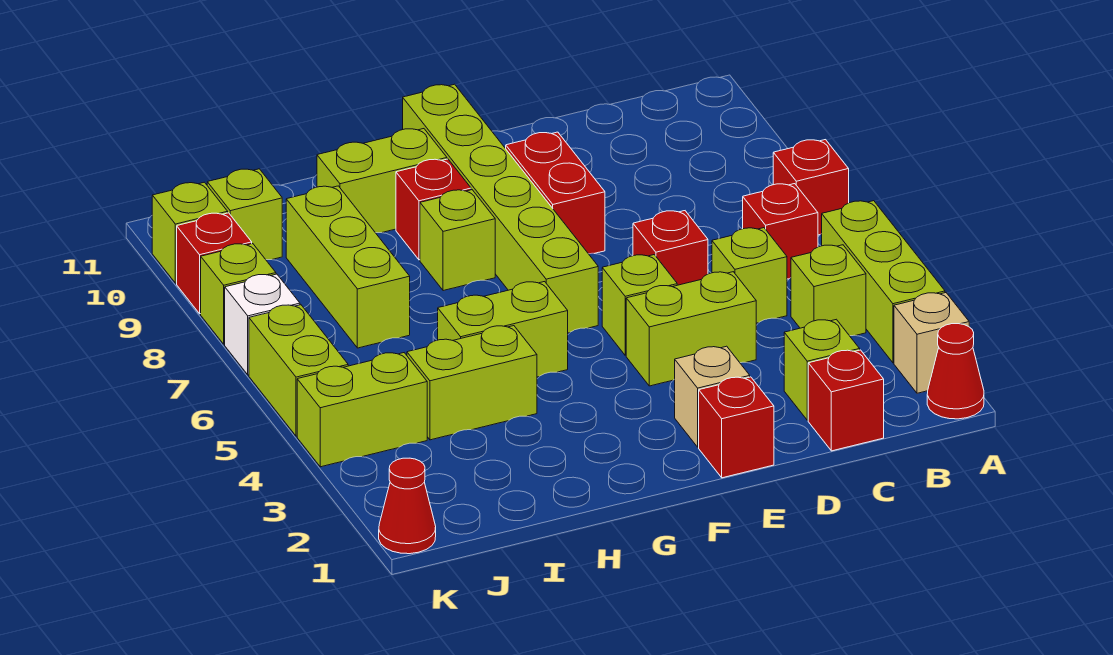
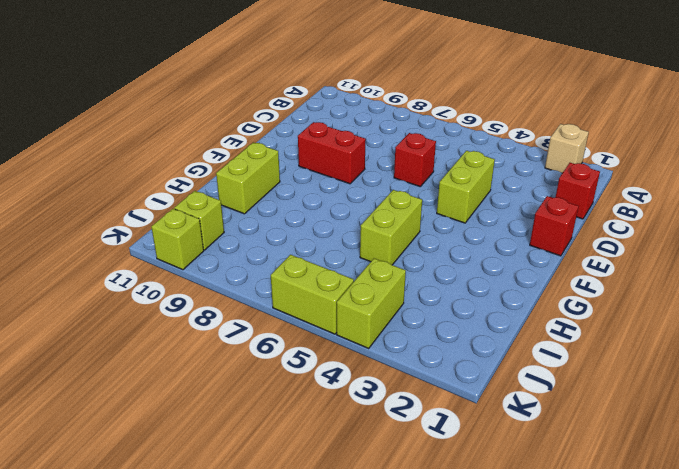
none -> red cone A1 level 1
none -> lime brick A3:A5 level 1
none -> red brick A7 level 1
none -> lime brick B4 level 1

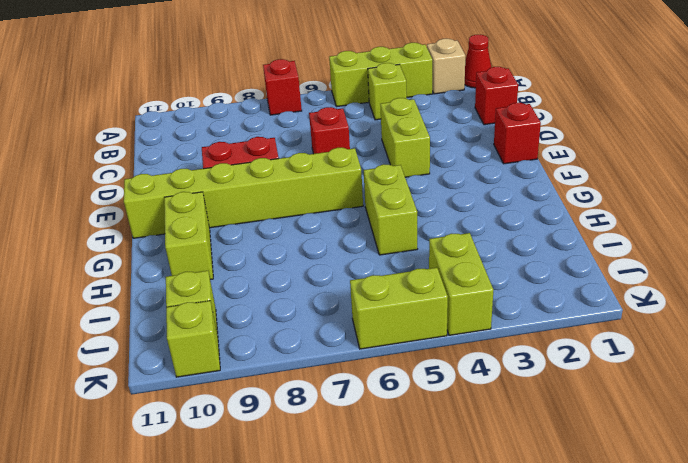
none -> red brick B6 level 1
none -> lime brick C2 level 1
none -> lime brick C5 level 1
none -> tan brick E2 level 1

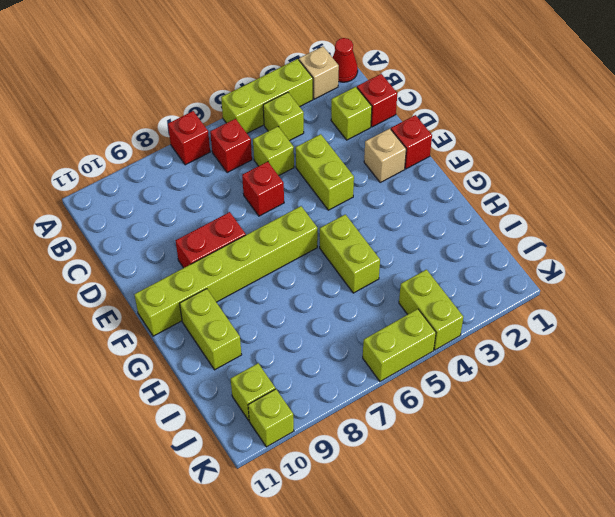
none -> lime brick E5 level 1
none -> lime brick G8 level 1
none -> red brick G9 level 1
none -> lime brick H4:I4 level 1

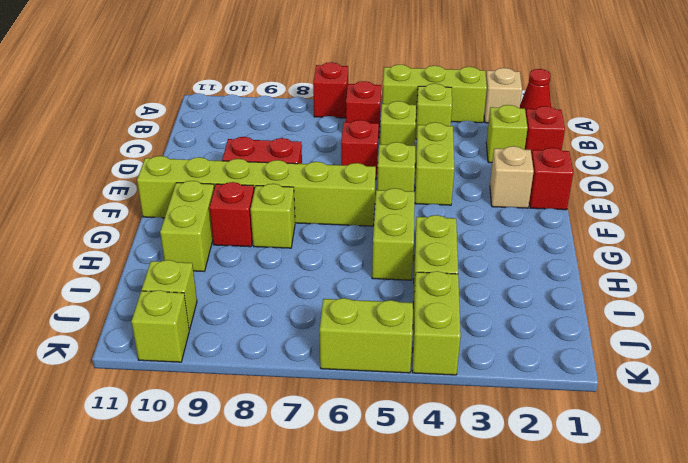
none -> lime brick I7:I9 level 1
none -> red cone K1 level 1
none -> white brick K7 level 1
none -> lime brick K8 level 1

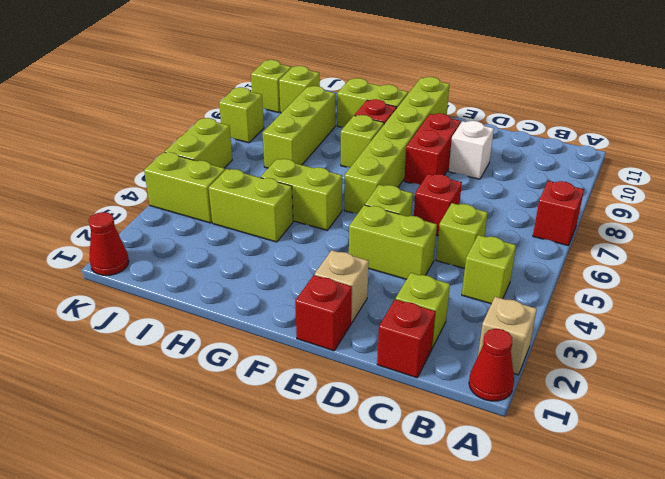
white brick D9 level 1 -> white brick K7 level 1
none -> lime brick A3:A5 level 1
none -> red brick B6 level 1
none -> red brick K9 level 1

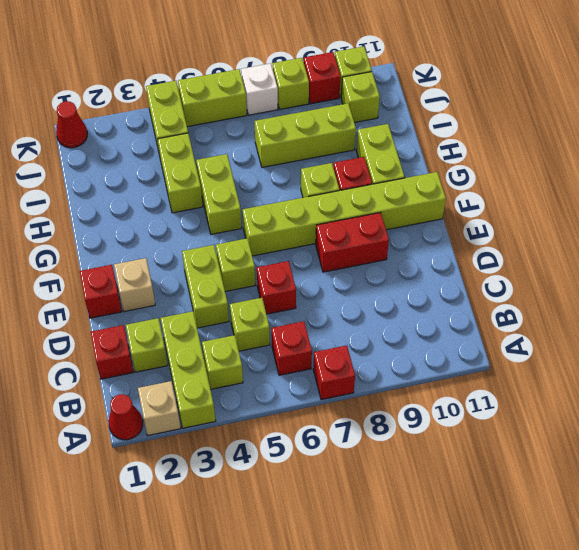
lime brick A3:C3 level 1 -> lime brick A3:A5 level 1

